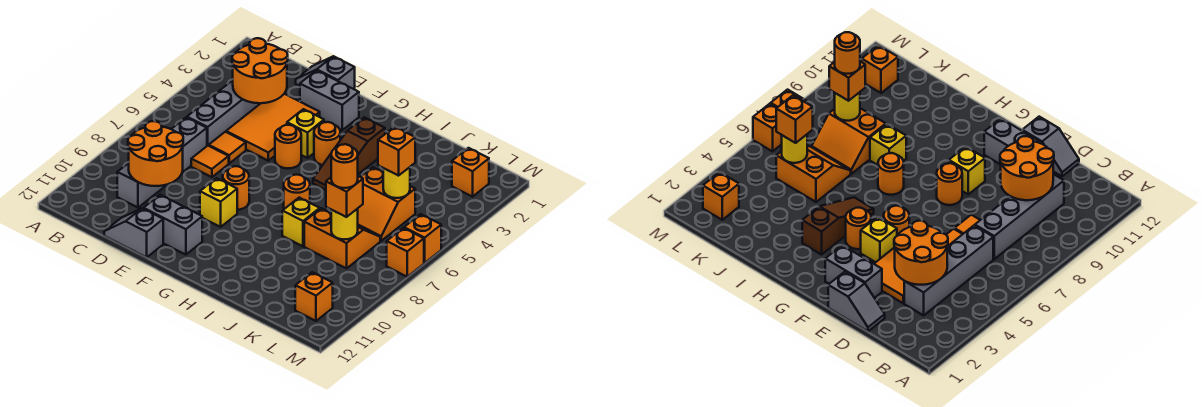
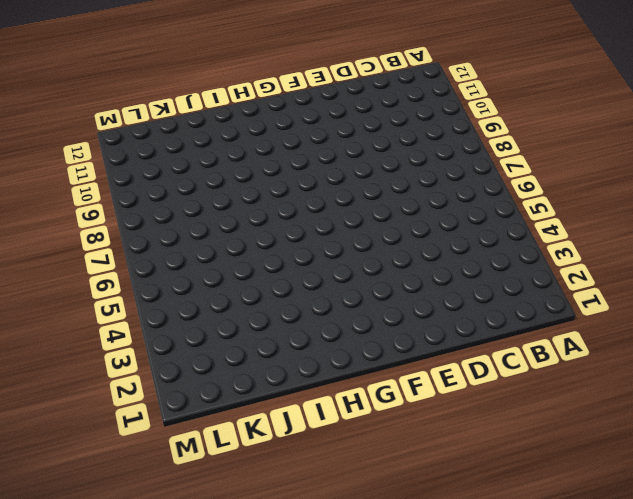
none -> grey brick C3:C6 level 1
none -> grey brick C7:C10 level 1
none -> grey slope D1:E1 level 1 top E
none -> orange tile D3:E5 level 1

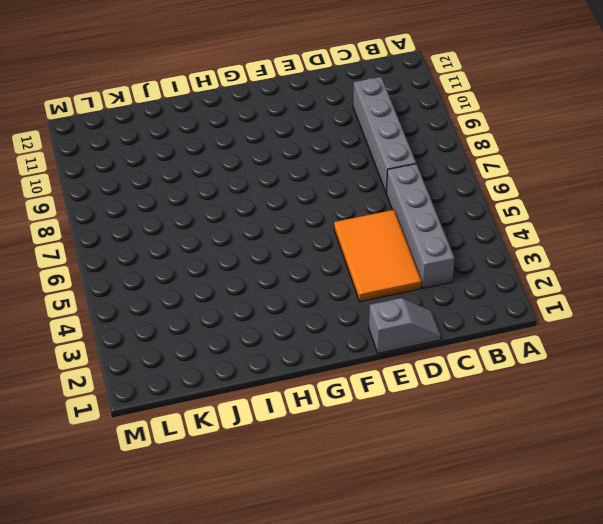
none -> orange tile D6 level 1
none -> orange tile D7 level 1
none -> grey slope D12:E12 level 1 top E
none -> grey brick E2:F2 level 1

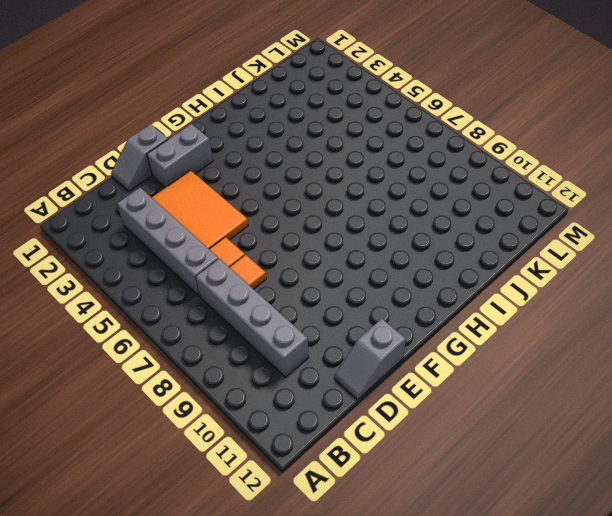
none -> grey brick E11:F11 level 1
none -> yellow brick F4 level 1
none -> orange round brick F5 level 1
none -> orange round brick F8 level 1

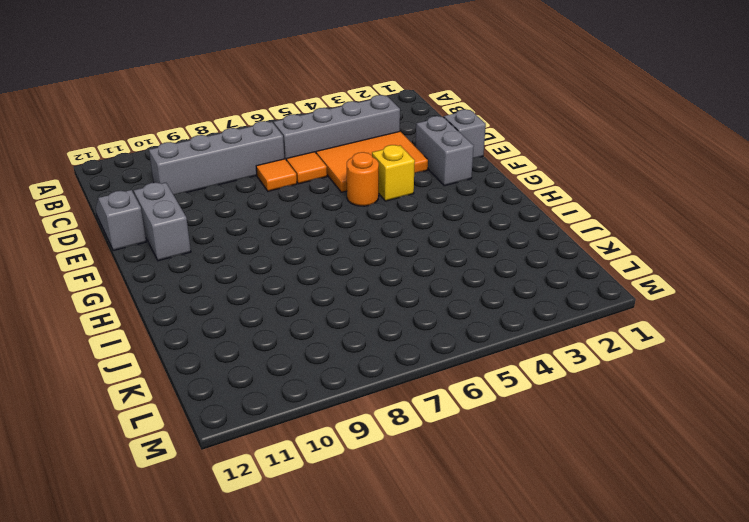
none -> orange round brick F8 level 1
none -> yellow brick F9 level 1
none -> orange round brick G4 level 1
none -> brown slope H3:H5 level 1 top 3

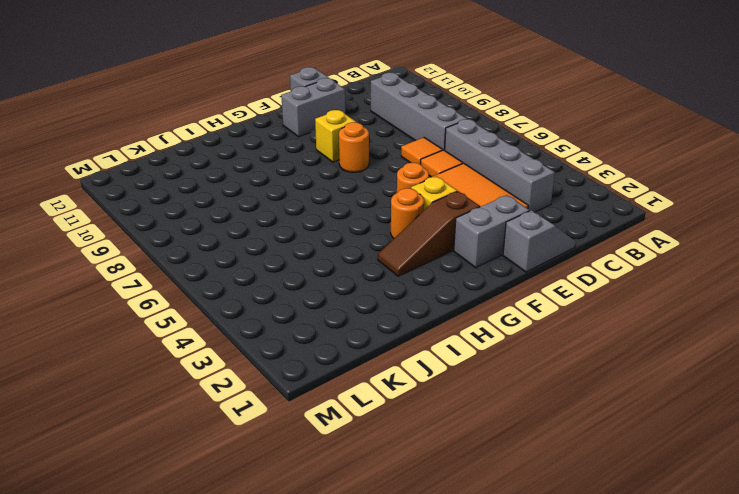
brown slope F3:H3 level 1 top F -> brown slope H3:H5 level 1 top 3
none -> orange round brick H7 level 1
none -> yellow brick I8 level 1
none -> orange slope J5:K6 level 1 top 5
none -> orange slope J7:K8 level 1 top 8

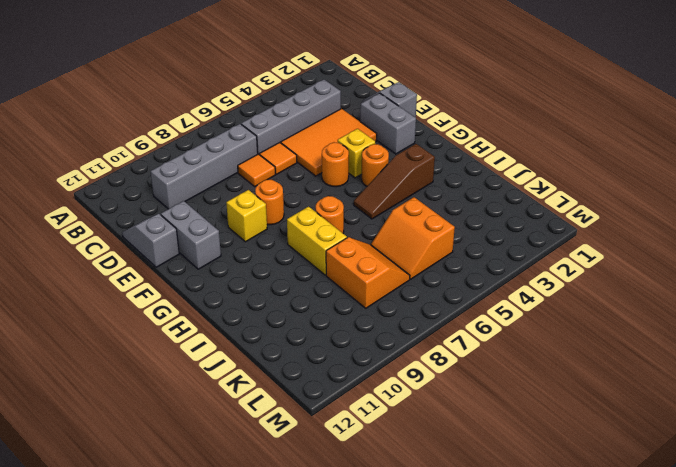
yellow brick H8:I8 level 1 -> yellow brick I8 level 1
none -> orange brick L2 level 1
none -> orange brick L11 level 1
none -> orange brick M6 level 1
none -> orange brick M7 level 1

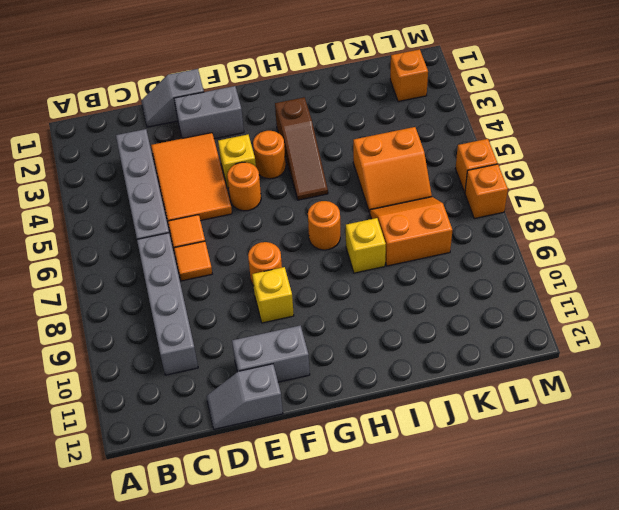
none -> orange brick L11 level 1
none -> orange round brick C3:D4 level 2
none -> orange round brick C9:D10 level 2
none -> yellow round brick K5 level 2

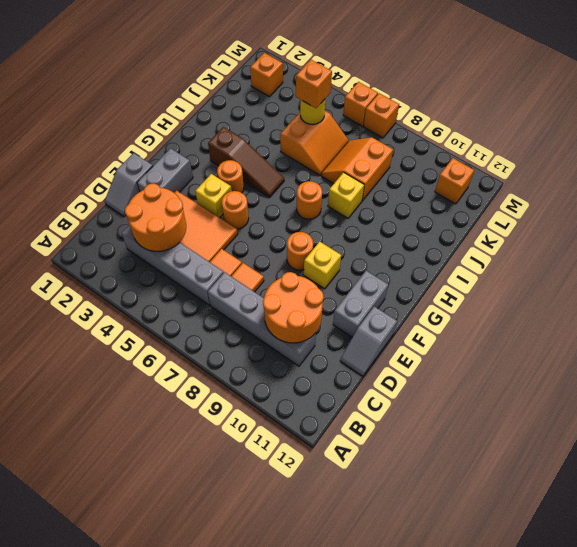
none -> yellow round brick K8 level 2
none -> orange brick K8 level 3
none -> orange round brick K8 level 4

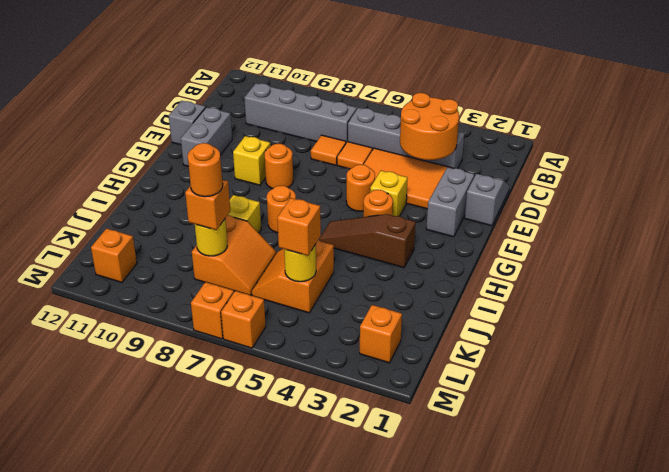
none -> orange round brick C9:D10 level 2

